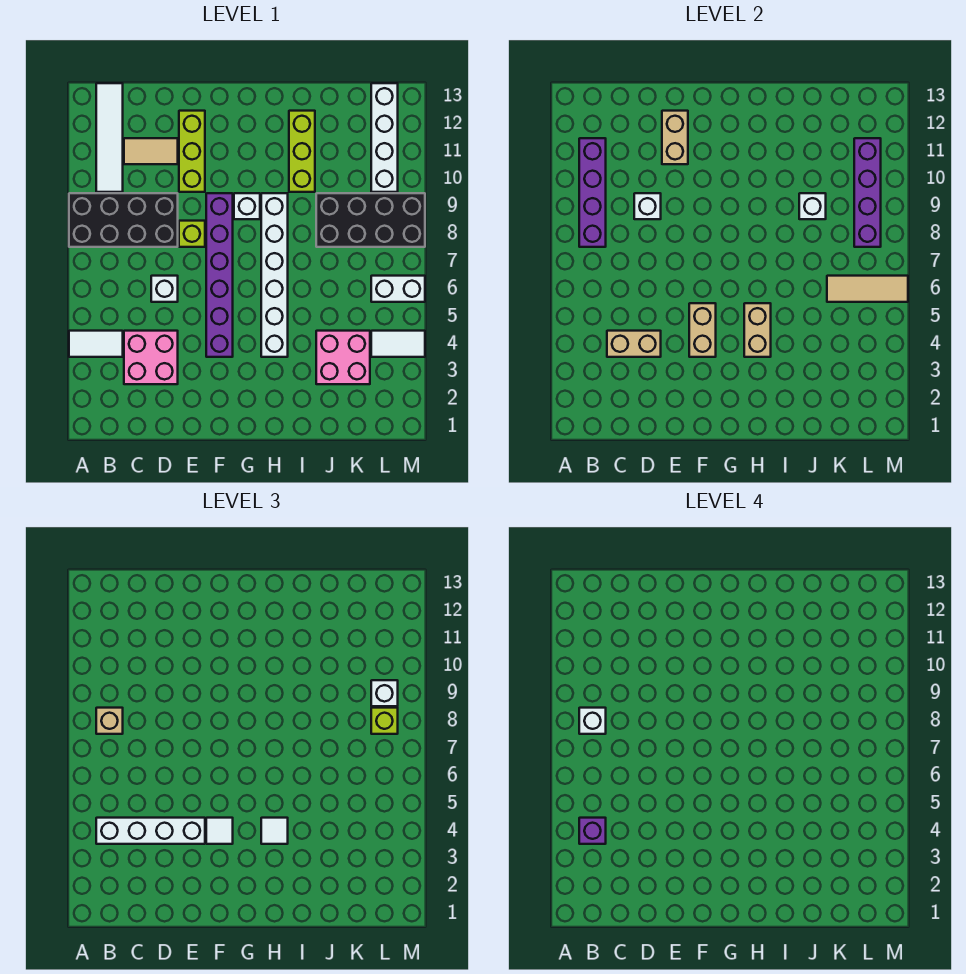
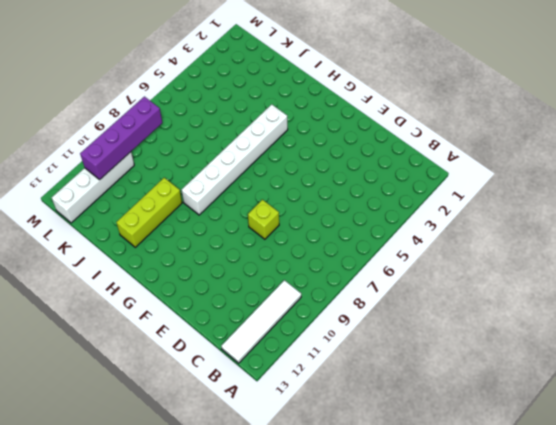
none -> white tile A4:B4 level 1
none -> black brick A8:D9 level 1
none -> pink brick C3:D4 level 1
none -> tan tile C11:D11 level 1

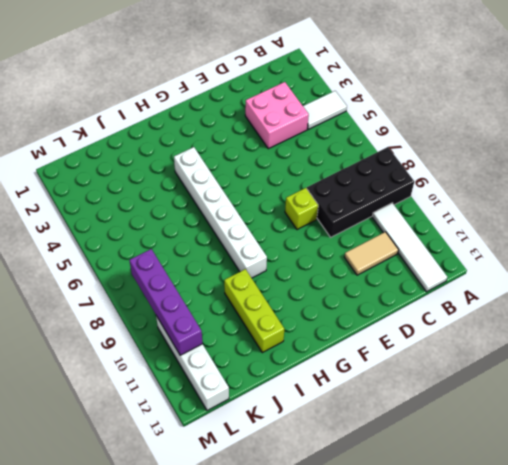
none -> white brick D6 level 1
none -> lime brick E10:E12 level 1
none -> purple brick F4:F9 level 1
none -> white brick G9 level 1

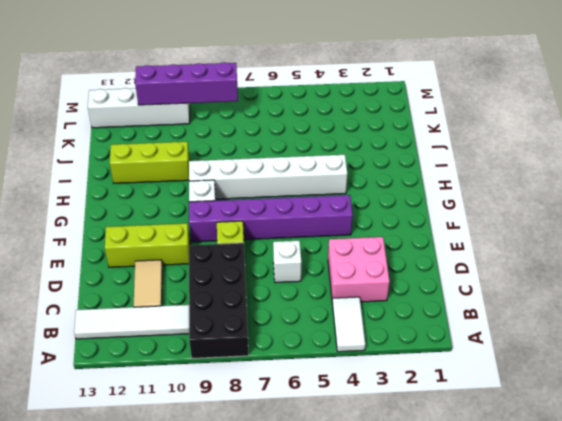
none -> pink brick J3:K4 level 1
none -> black brick J8:M9 level 1
none -> white tile L4:M4 level 1
none -> white brick L6:M6 level 1

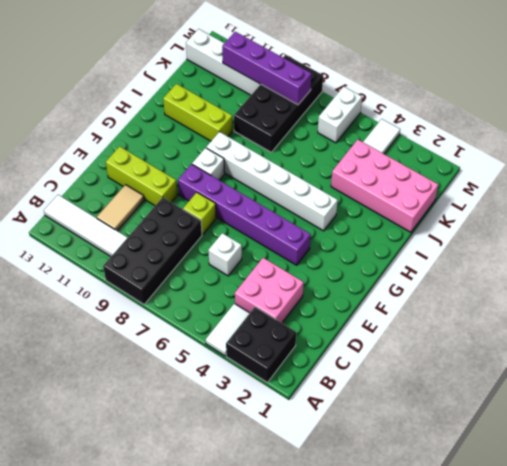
black brick A2:B3 level 1 -> none
pink brick J1:K4 level 1 -> pink brick J3:K4 level 1
none -> purple brick B8:B11 level 2
none -> tan brick C4:D4 level 2
none -> white brick D9 level 2
none -> tan brick E11:E12 level 2

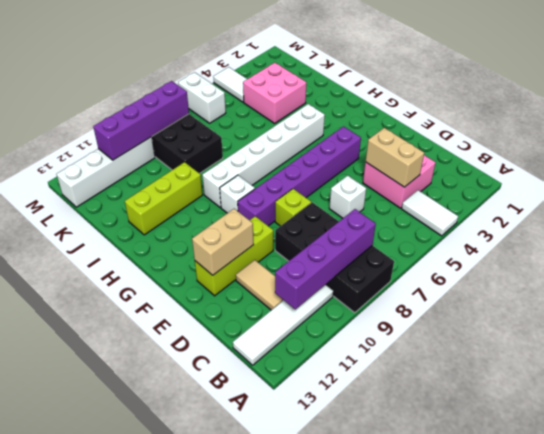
none -> white brick D9 level 2
none -> tan brick F4:F5 level 2
none -> tan brick H4:H5 level 2
none -> white brick J9 level 2

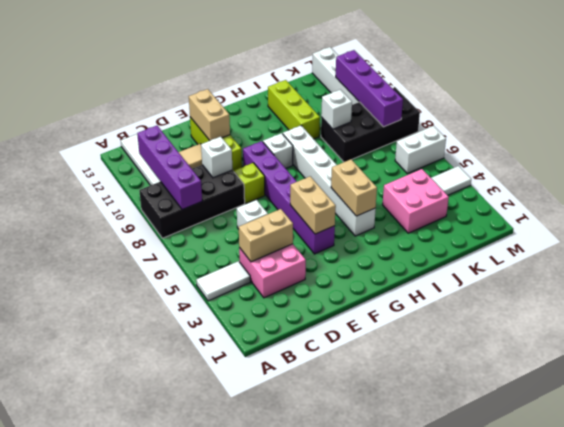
none -> tan tile K6:M6 level 2
none -> white brick B4:E4 level 3
none -> tan brick B8 level 3
none -> white tile F4 level 3

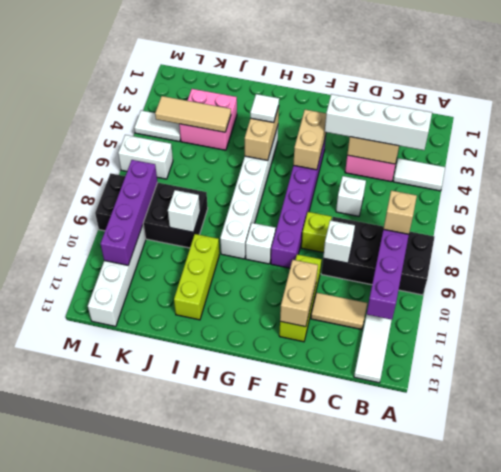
tan tile J4:L4 level 2 -> tan tile K6:M6 level 2
none -> white tile F4 level 3
none -> lime brick L8 level 3
none -> white brick L9 level 3
none -> purple brick B4 level 4

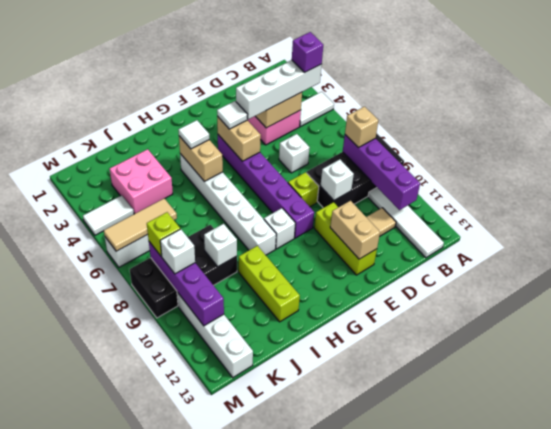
none -> white brick B8 level 4

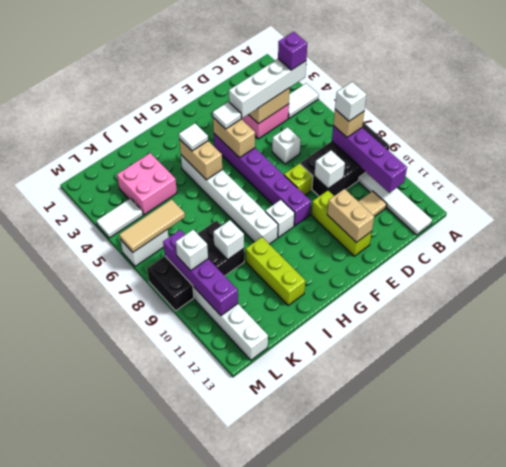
none -> lime brick L8 level 3

